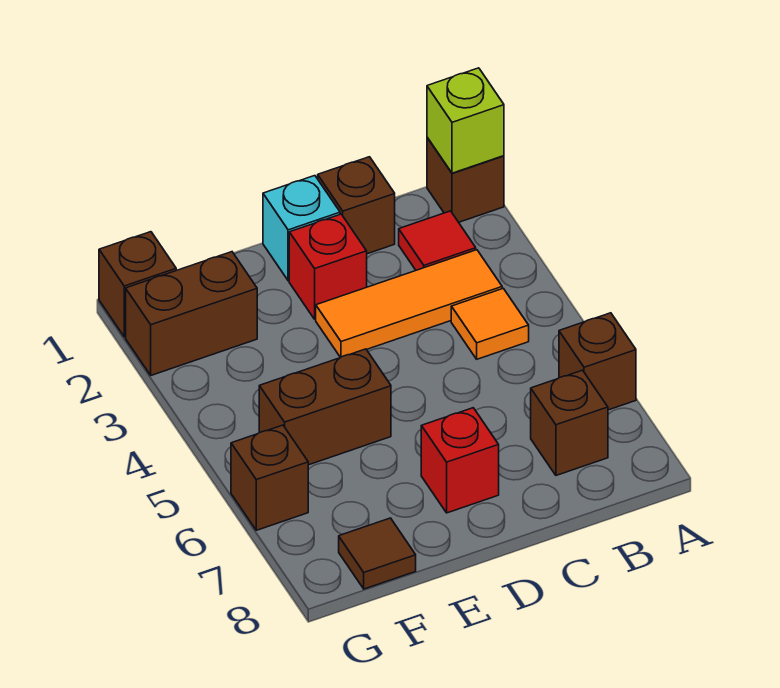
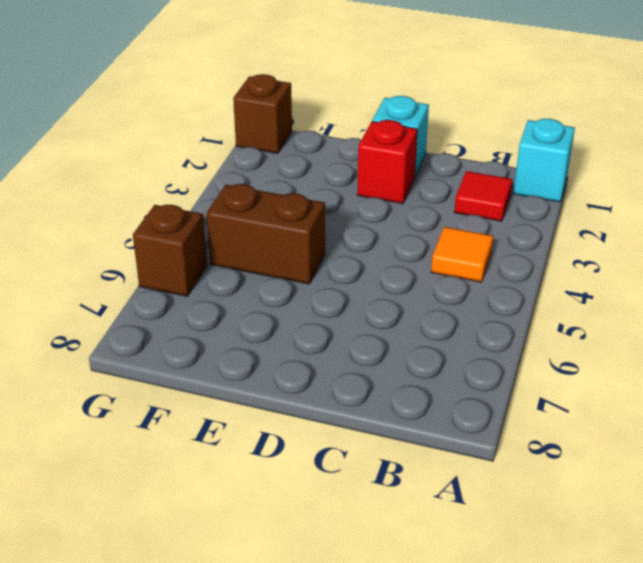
cyan brick A1 level 1 -> brown brick A1 level 1
none -> brown brick A6 level 1
none -> orange tile B3:D3 level 1
none -> brown brick B7 level 1

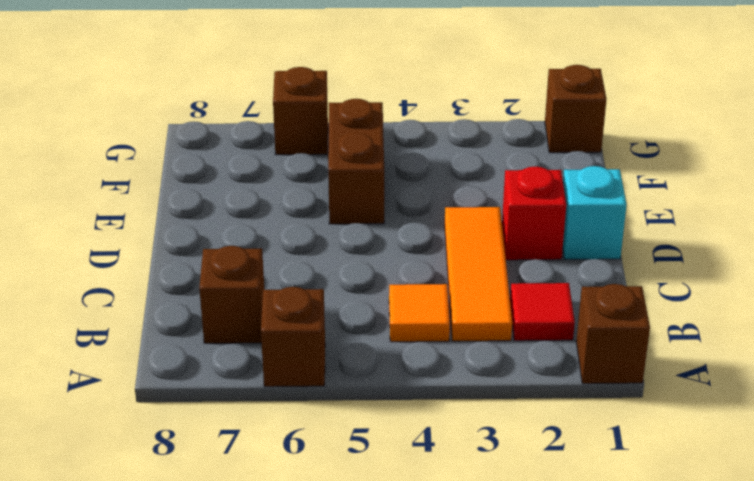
none -> brown brick C1 level 1
none -> red brick D7 level 1
none -> brown brick F2:G2 level 1

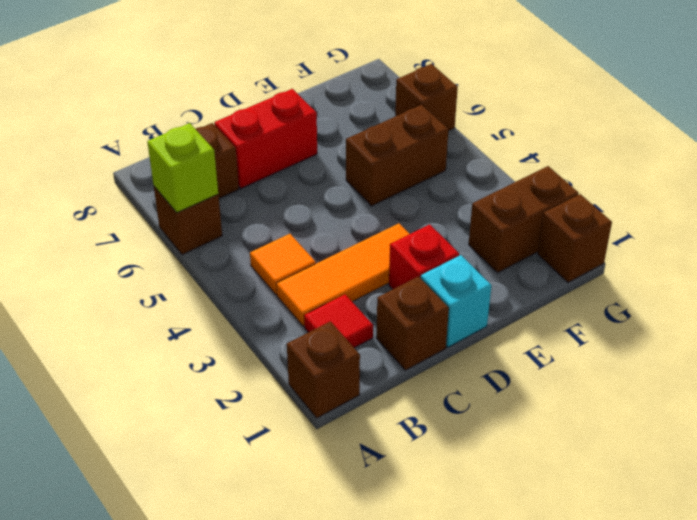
lime brick A6 level 2 -> lime brick A1 level 2
red brick C7:D7 level 1 -> red brick D7 level 1
none -> brown tile F8 level 1

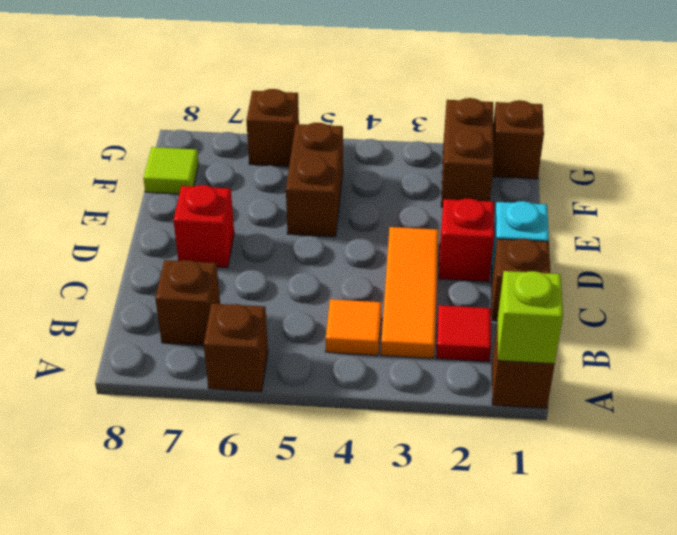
lime tile F8 level 1 -> brown tile F8 level 1

